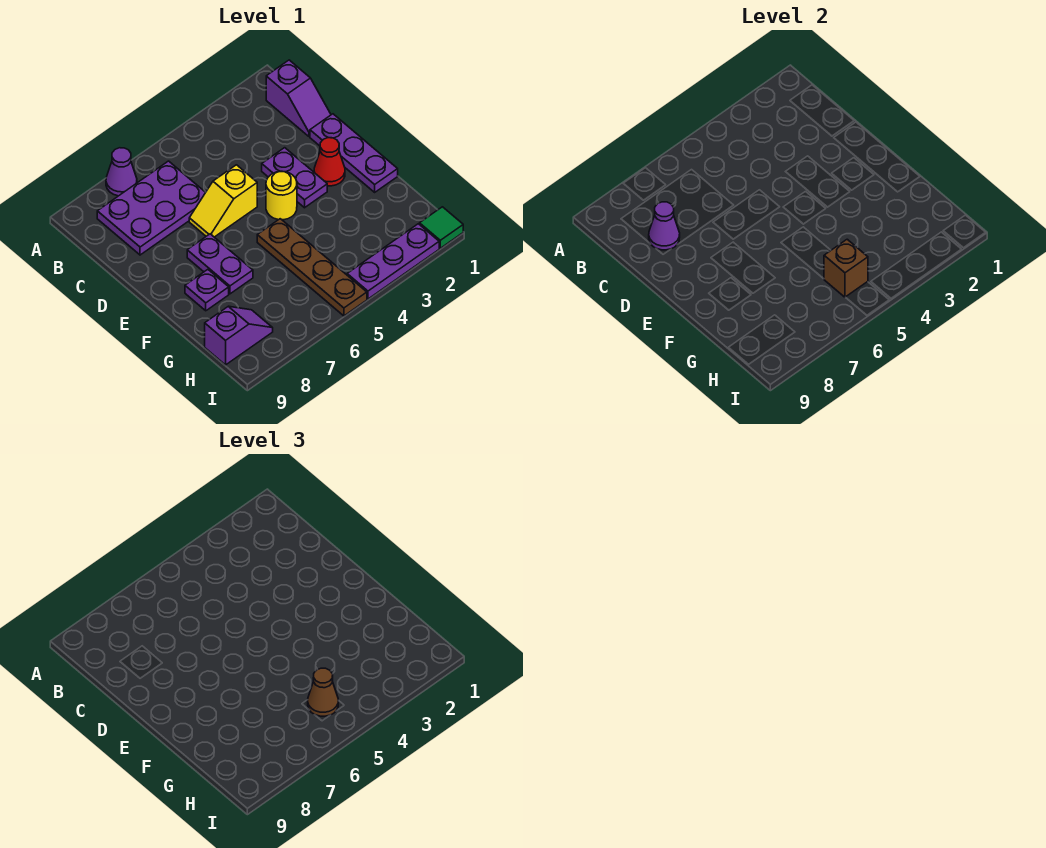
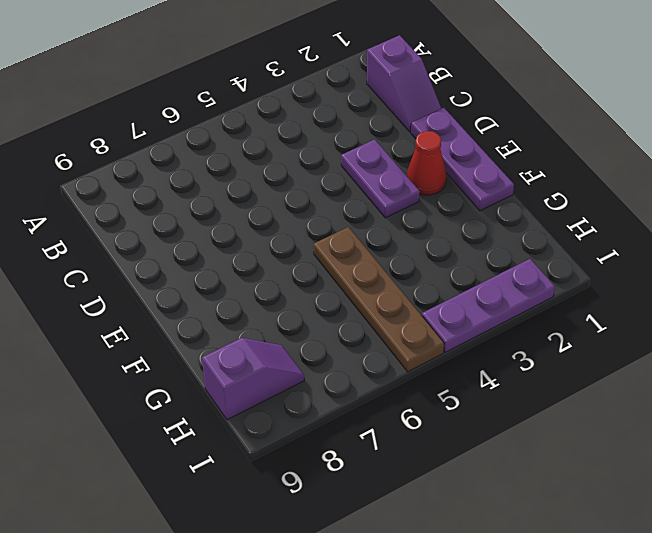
none -> purple cone A7 level 1
none -> purple plate B6:C8 level 1
none -> yellow slope D5:D6 level 1 top 5

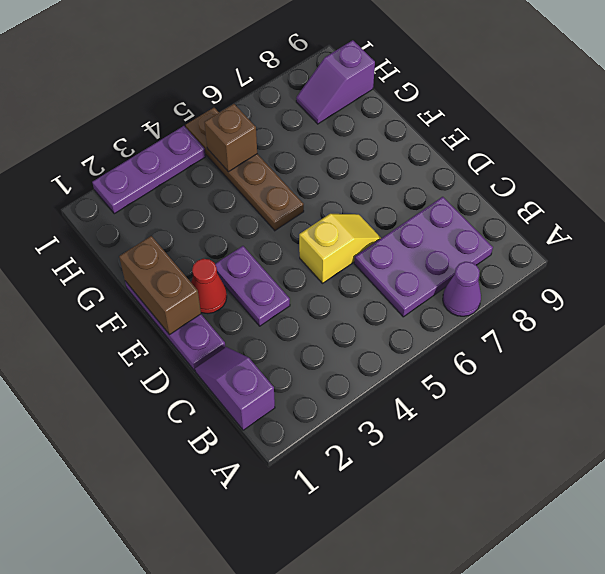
brown brick E1:F1 level 2 -> none
none -> yellow round brick E4 level 1
none -> purple plate E7:F7 level 1
none -> purple plate F8 level 1

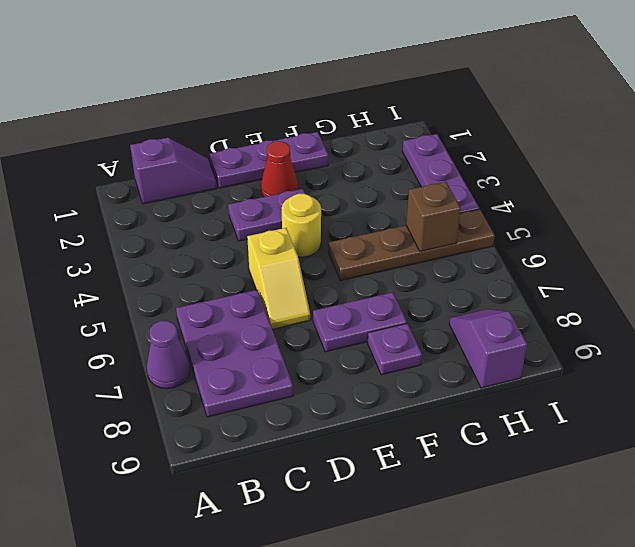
none -> green tile I1 level 1
none -> purple cone C8 level 2
none -> brown cone H5 level 3

